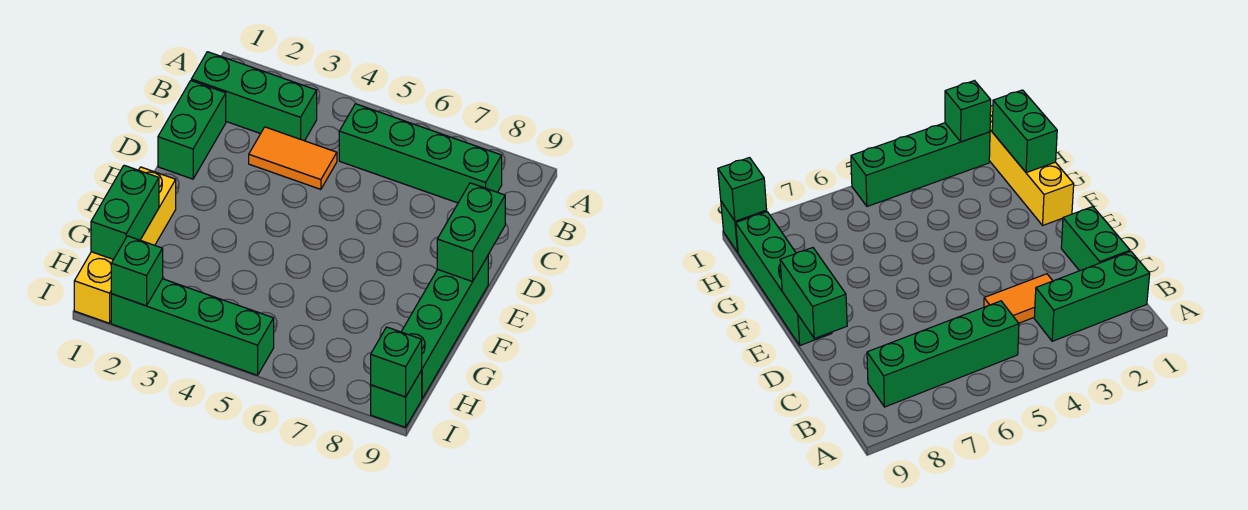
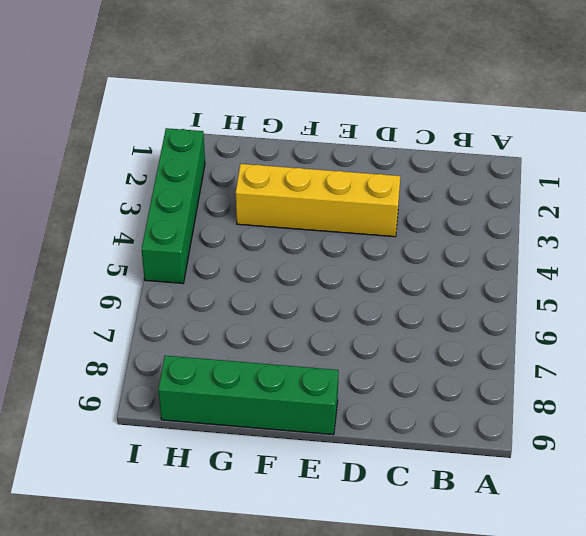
yellow brick D3:G3 level 1 -> yellow brick F1:I1 level 1
none -> green brick B1:B3 level 1
none -> green brick B5:B8 level 1
none -> green brick C1:D1 level 1

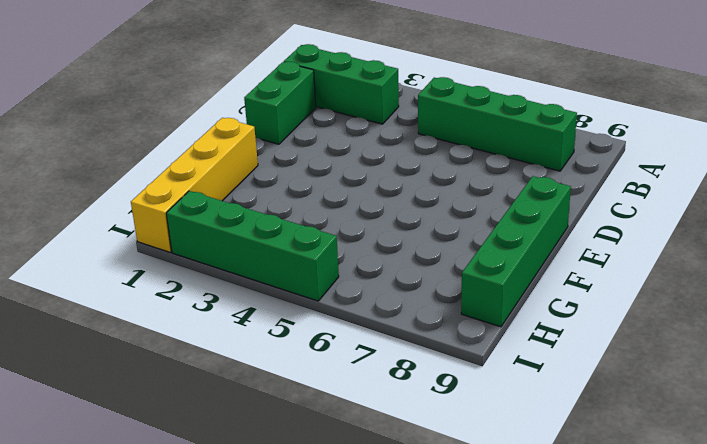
none -> orange tile C3:C4 level 1
none -> green brick I9 level 1
none -> green brick D9:E9 level 2

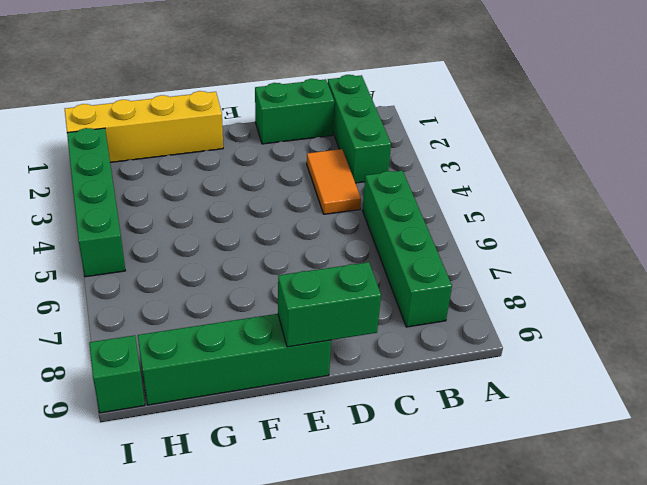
none -> green brick G1:H1 level 2
none -> green brick I2 level 2
none -> green brick I9 level 2

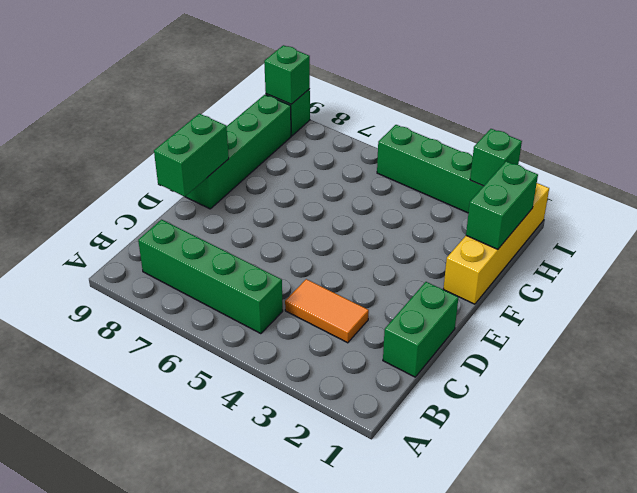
none -> green brick B1:B3 level 1

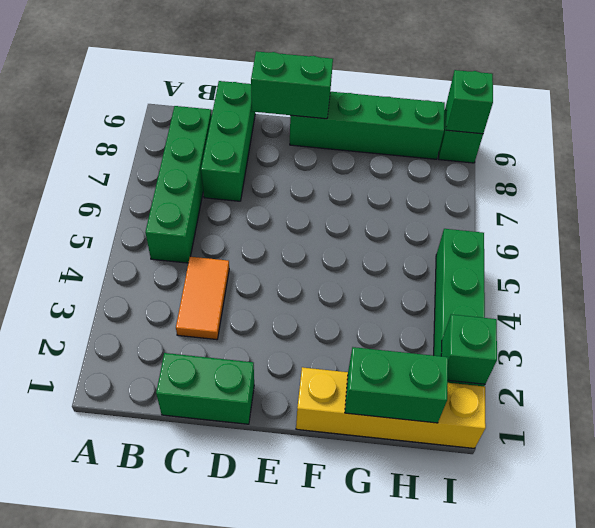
green brick C7:C9 level 1 -> green brick B1:B3 level 1

